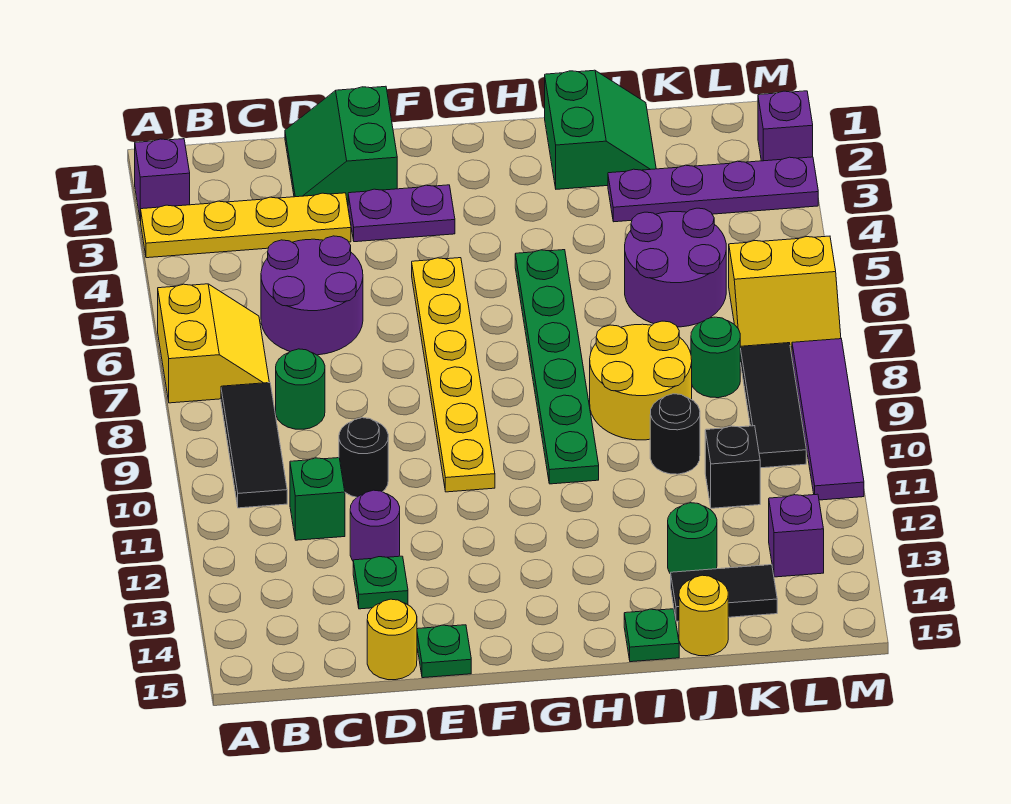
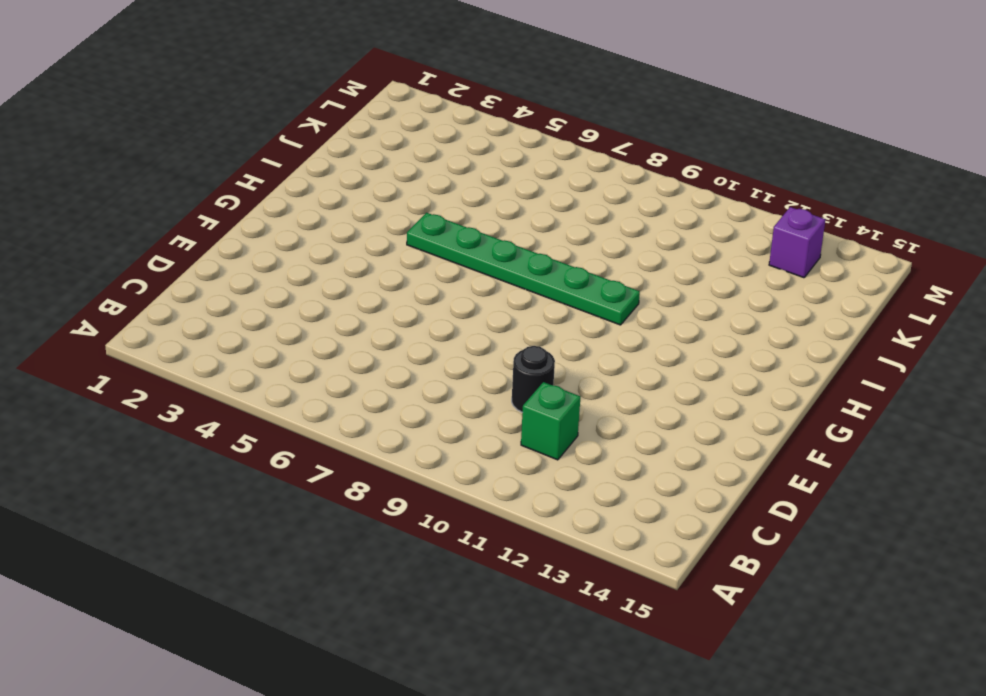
none -> purple brick A2 level 1
none -> yellow plate A3:D3 level 1
none -> yellow slope A6:B7 level 1 top A
none -> black tile B8:B10 level 1

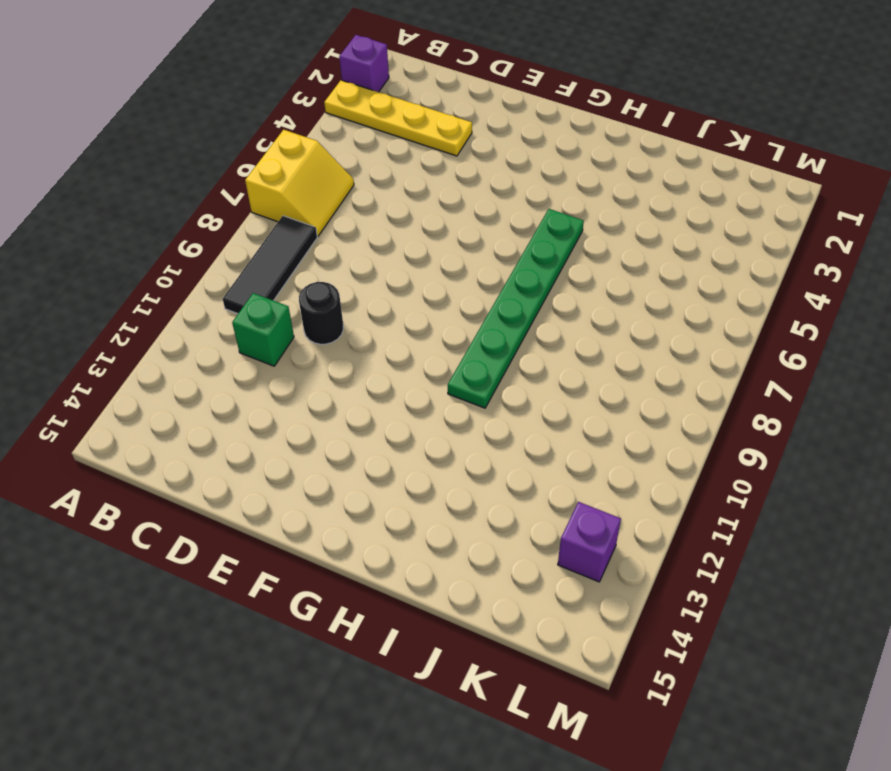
none -> purple round brick C5:D6 level 1
none -> green round brick C8 level 1
none -> green slope D1:E2 level 1 top E
none -> purple round brick D12 level 1

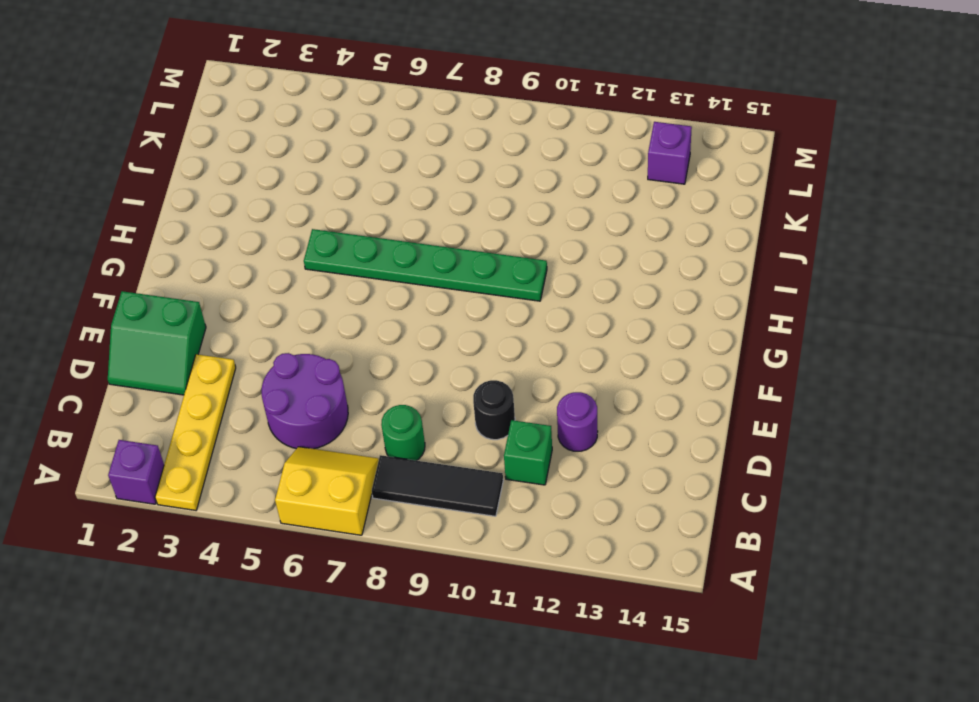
none -> green plate D13 level 1
none -> yellow round brick D15 level 1
none -> purple plate E3:F3 level 1
none -> green plate E15 level 1

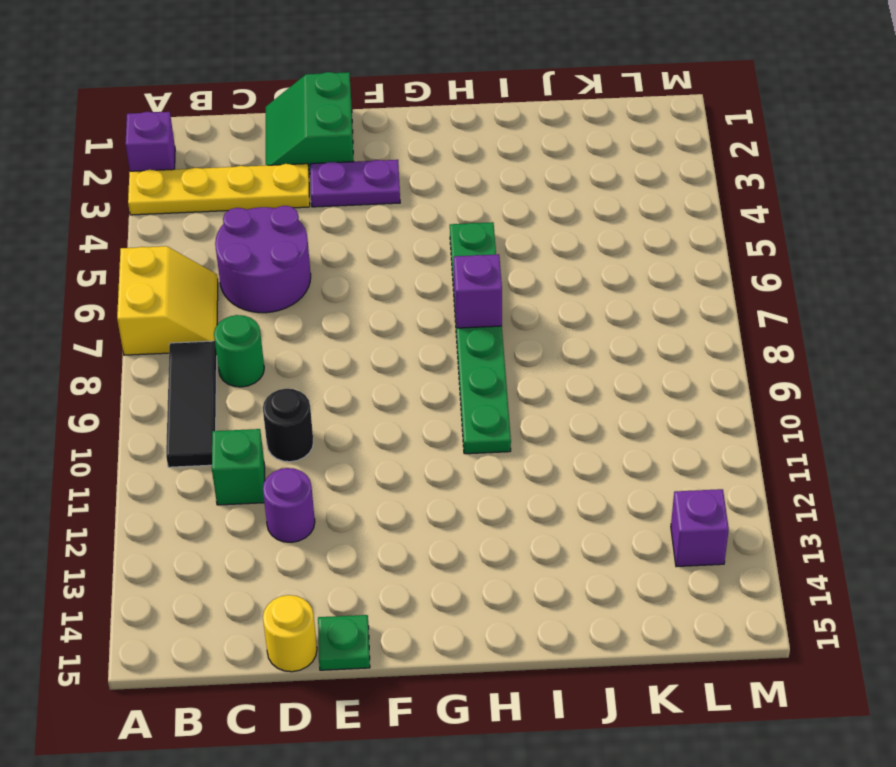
purple brick H7 level 2 -> purple brick M2 level 1
none -> green plate D13 level 1
none -> yellow plate F5:F10 level 1
none -> green slope I1:J2 level 1 top I
none -> yellow round brick I8:J9 level 1

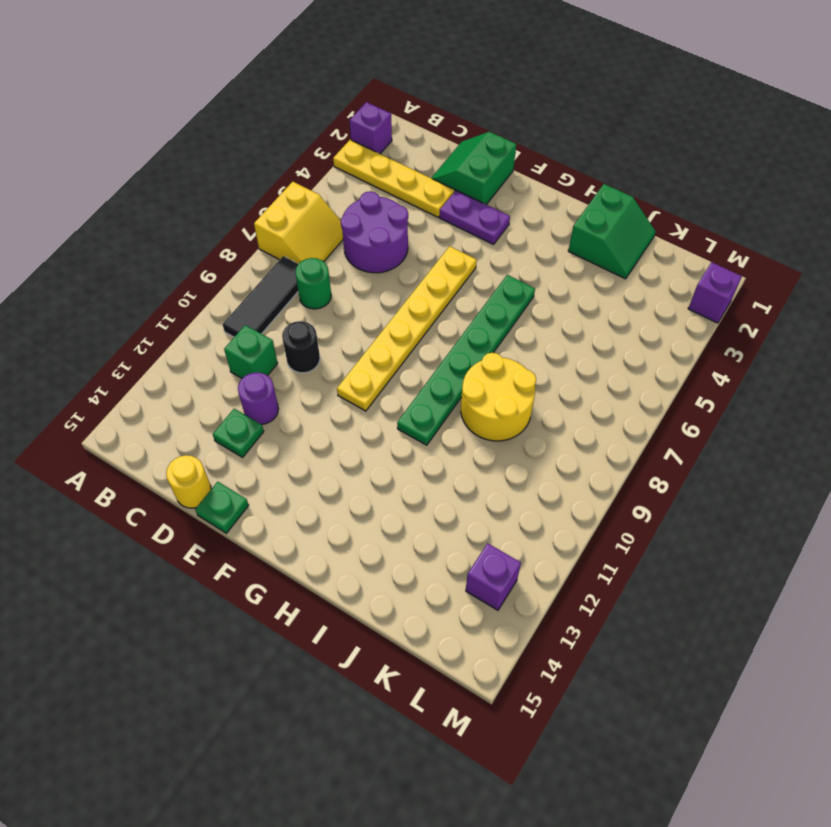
none -> green plate I15 level 1
none -> purple plate J3:M3 level 1
none -> purple round brick J5:K6 level 1
none -> black round brick J10 level 1

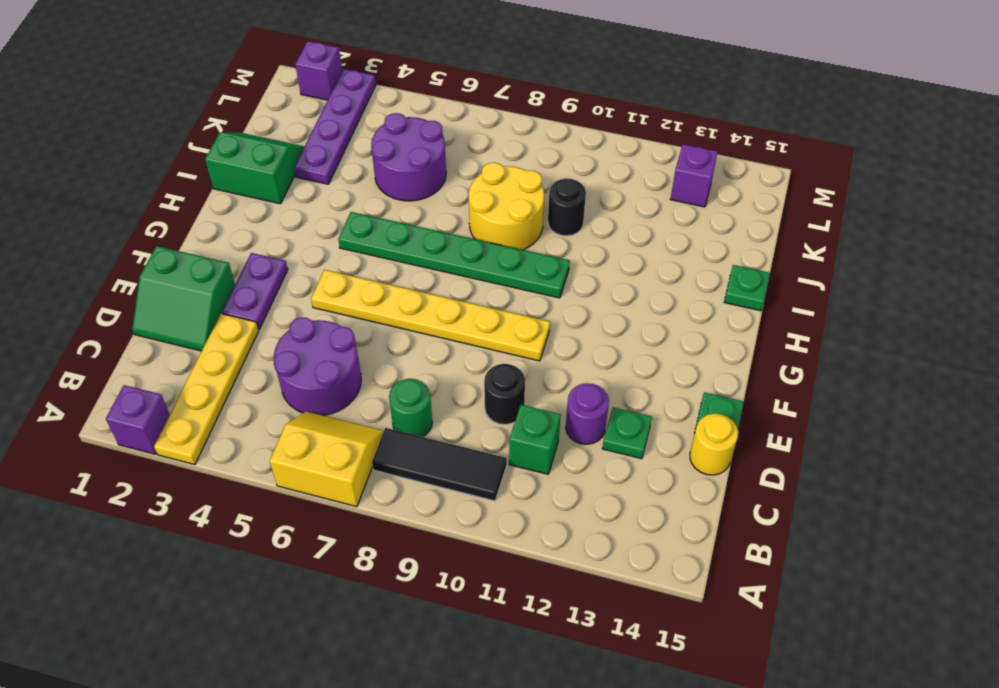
none -> green round brick J13 level 1
none -> black tile J14:K14 level 1
none -> yellow round brick J15 level 1
none -> green round brick K8 level 1

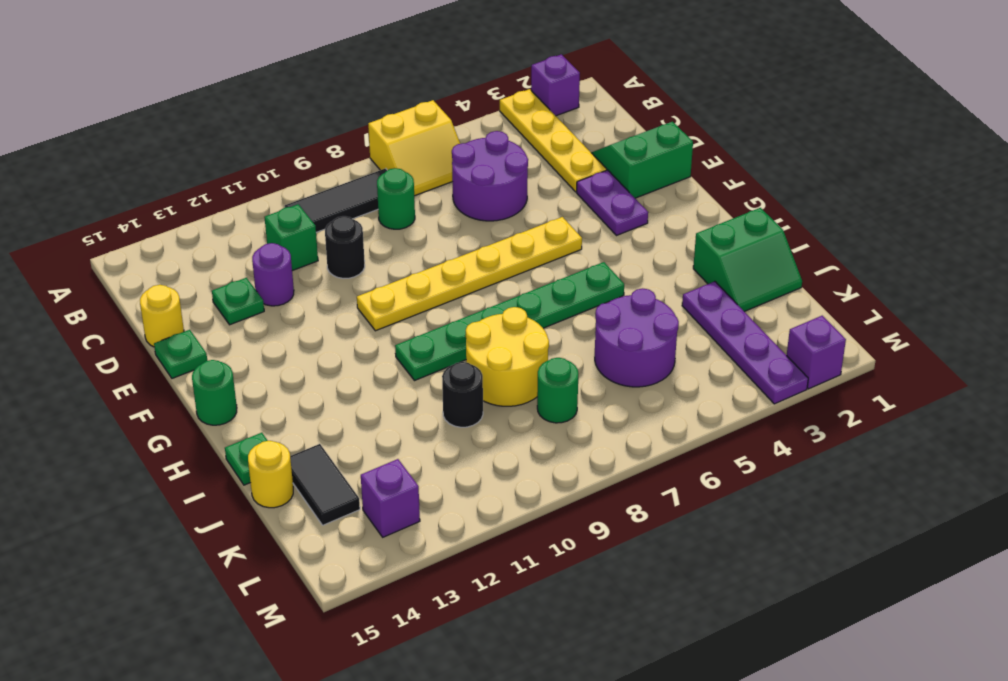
green round brick G15 level 1 -> green round brick J13 level 1
none -> black brick K11 level 1
none -> yellow slope L6:M7 level 1 top 6
none -> black tile L8:L10 level 1
none -> purple tile M8:M11 level 1

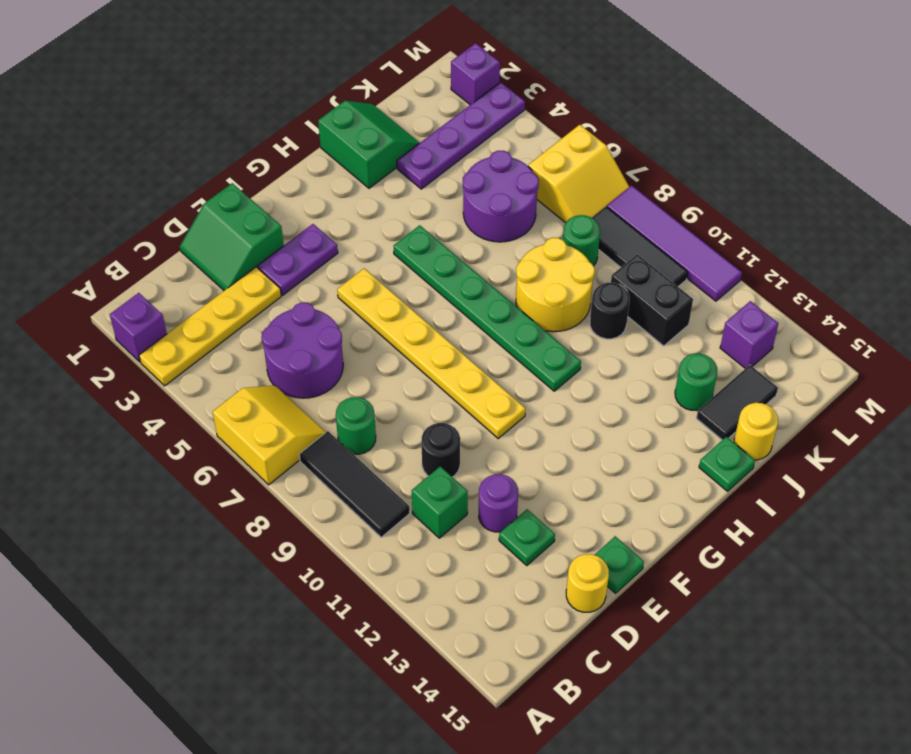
black brick K10:K11 level 1 -> black brick K11 level 1

